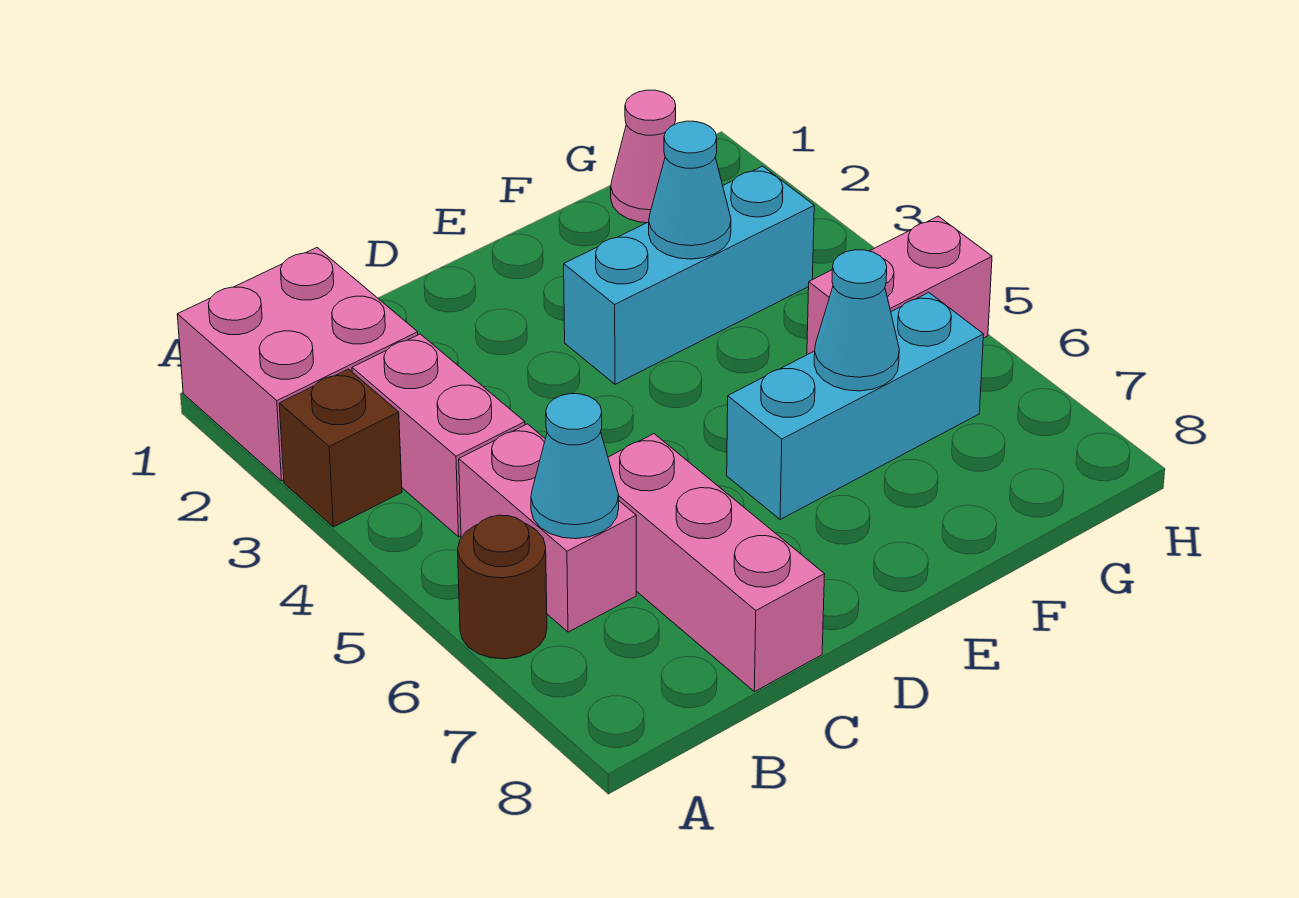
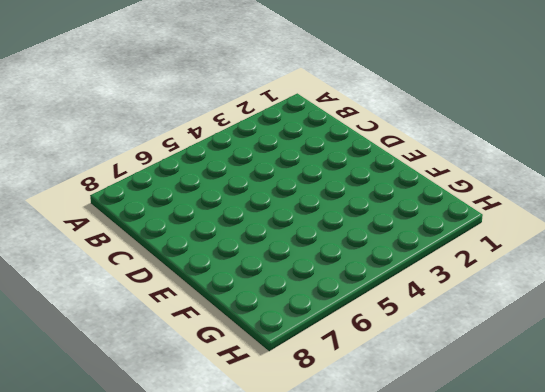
none -> pink brick A1:B2 level 1
none -> brown brick A3 level 1
none -> brown round brick A6 level 1

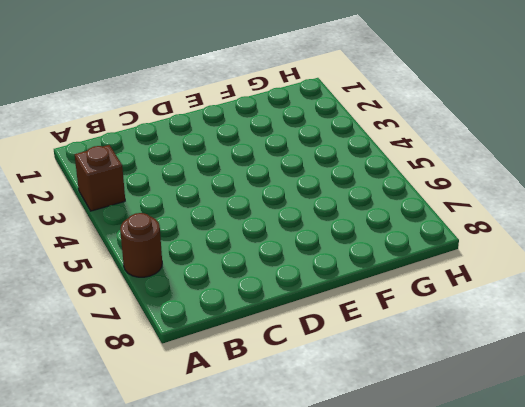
none -> pink brick A1:B2 level 1
none -> pink brick B3:B4 level 1
none -> pink brick B5:B6 level 1

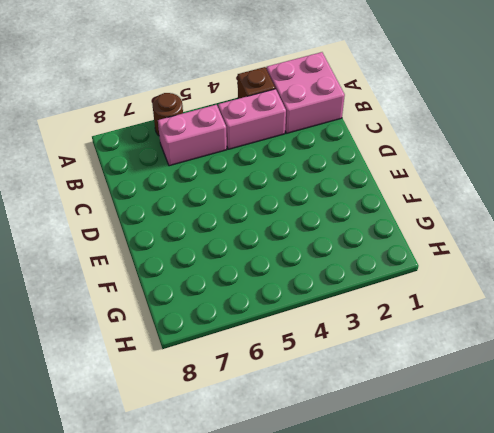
none -> pink brick C6:C8 level 1
none -> cyan brick E3:G3 level 1
none -> cyan brick E6:G6 level 1

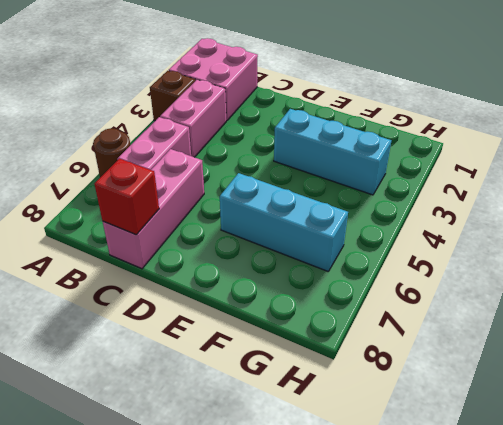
red brick C8 level 2 -> none
none -> pink cone G1 level 1
none -> pink brick G5:H5 level 1
none -> cyan cone B6 level 2

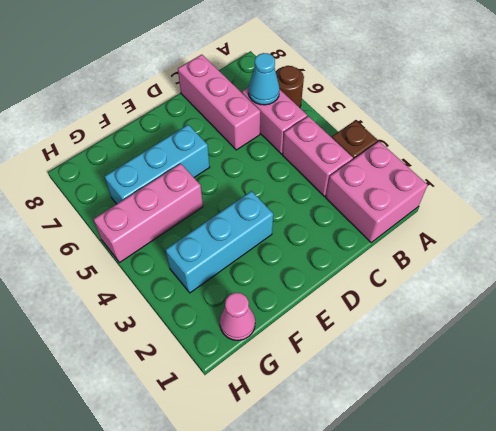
pink brick F5:H5 level 1 -> pink brick G5:H5 level 1
none -> cyan cone F3 level 2
none -> cyan cone F6 level 2

